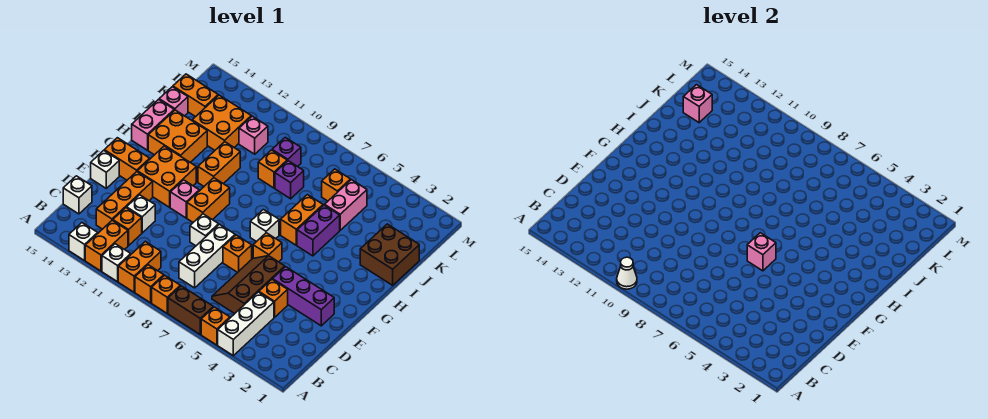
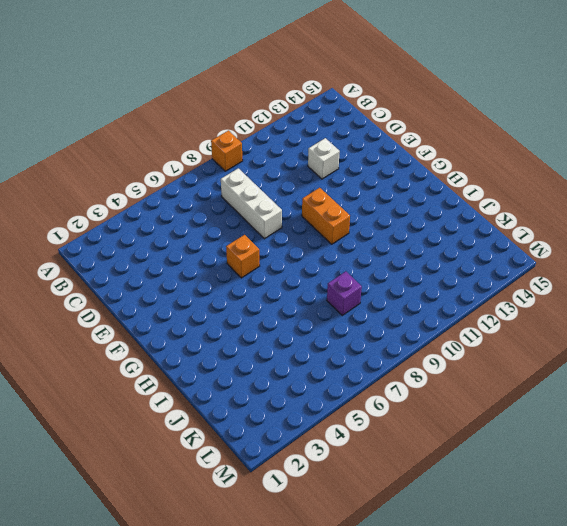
none -> white brick A4:C4 level 1
none -> orange brick A5 level 1
none -> brown brick A6:A7 level 1
none -> orange brick A8 level 1

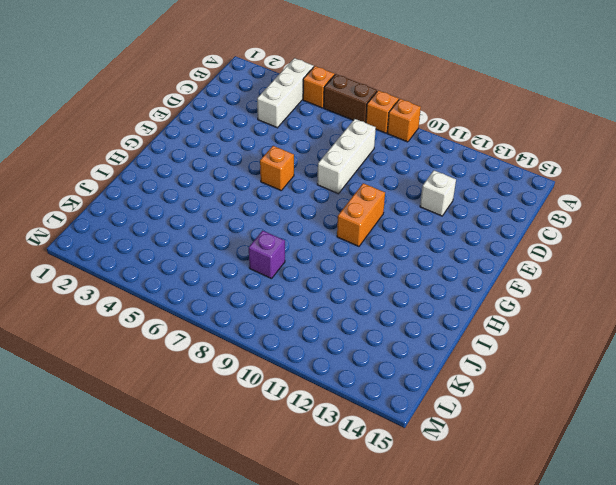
none -> orange brick A10:B10 level 1
none -> white brick A11 level 1
none -> orange brick A12:B12 level 1
none -> white brick A13 level 1

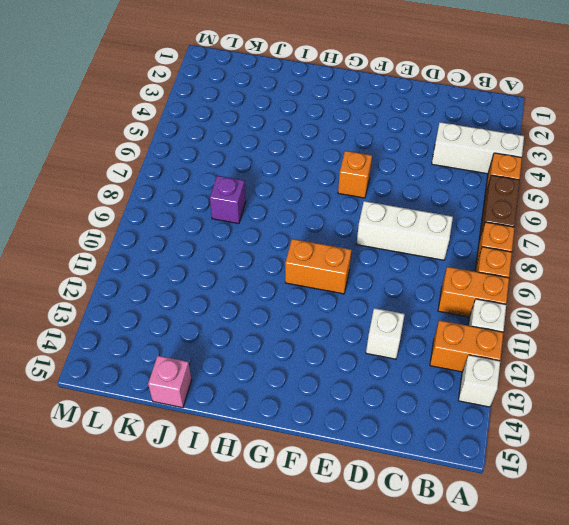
none -> brown slope C5:E6 level 1 top 5
none -> orange brick C12 level 1
none -> orange brick C13:E13 level 1
none -> white brick C15 level 1

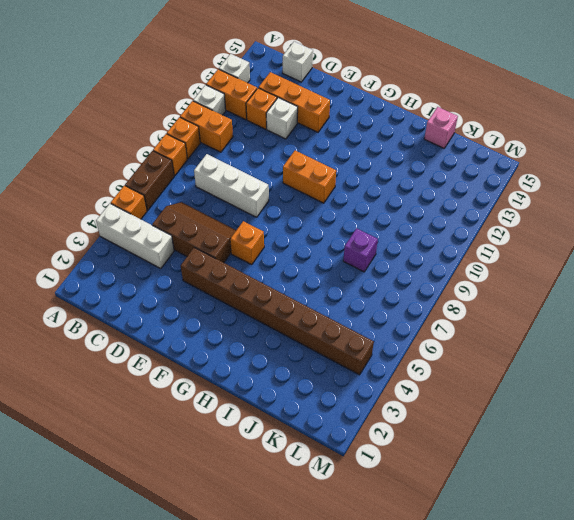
brown brick E4:L4 level 1 -> purple brick E2:E4 level 1
none -> orange brick D4 level 1
none -> orange brick E7 level 1
none -> white brick E9 level 1
none -> white brick E15 level 1

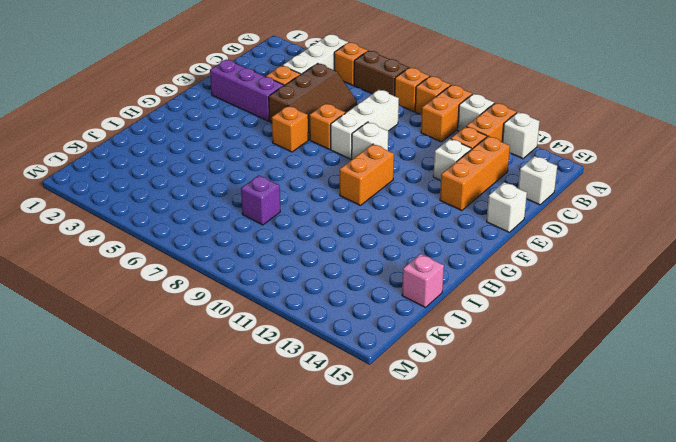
none -> pink brick F11 level 1
none -> orange brick F12:G13 level 1
none -> orange brick F14:F15 level 1
none -> white brick G7 level 1

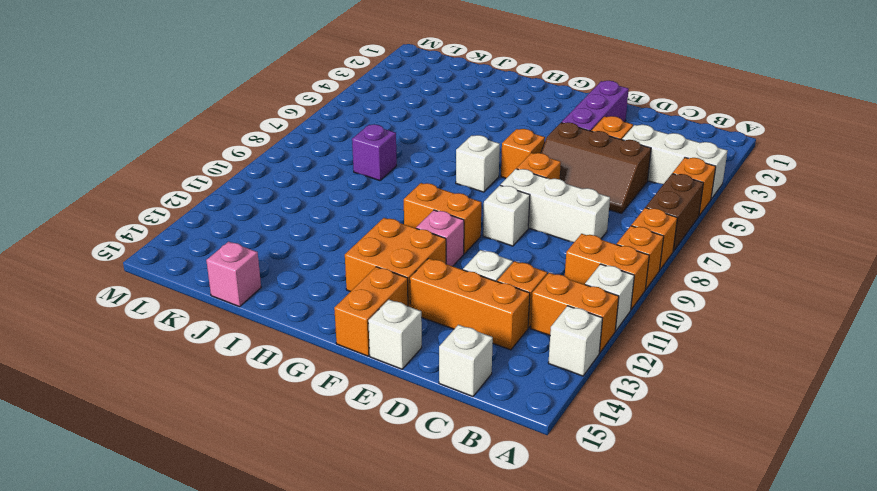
none -> purple brick H5:I5 level 1
none -> orange brick H6:I6 level 1
none -> orange brick H11:I11 level 1
none -> orange brick H13:I14 level 1

